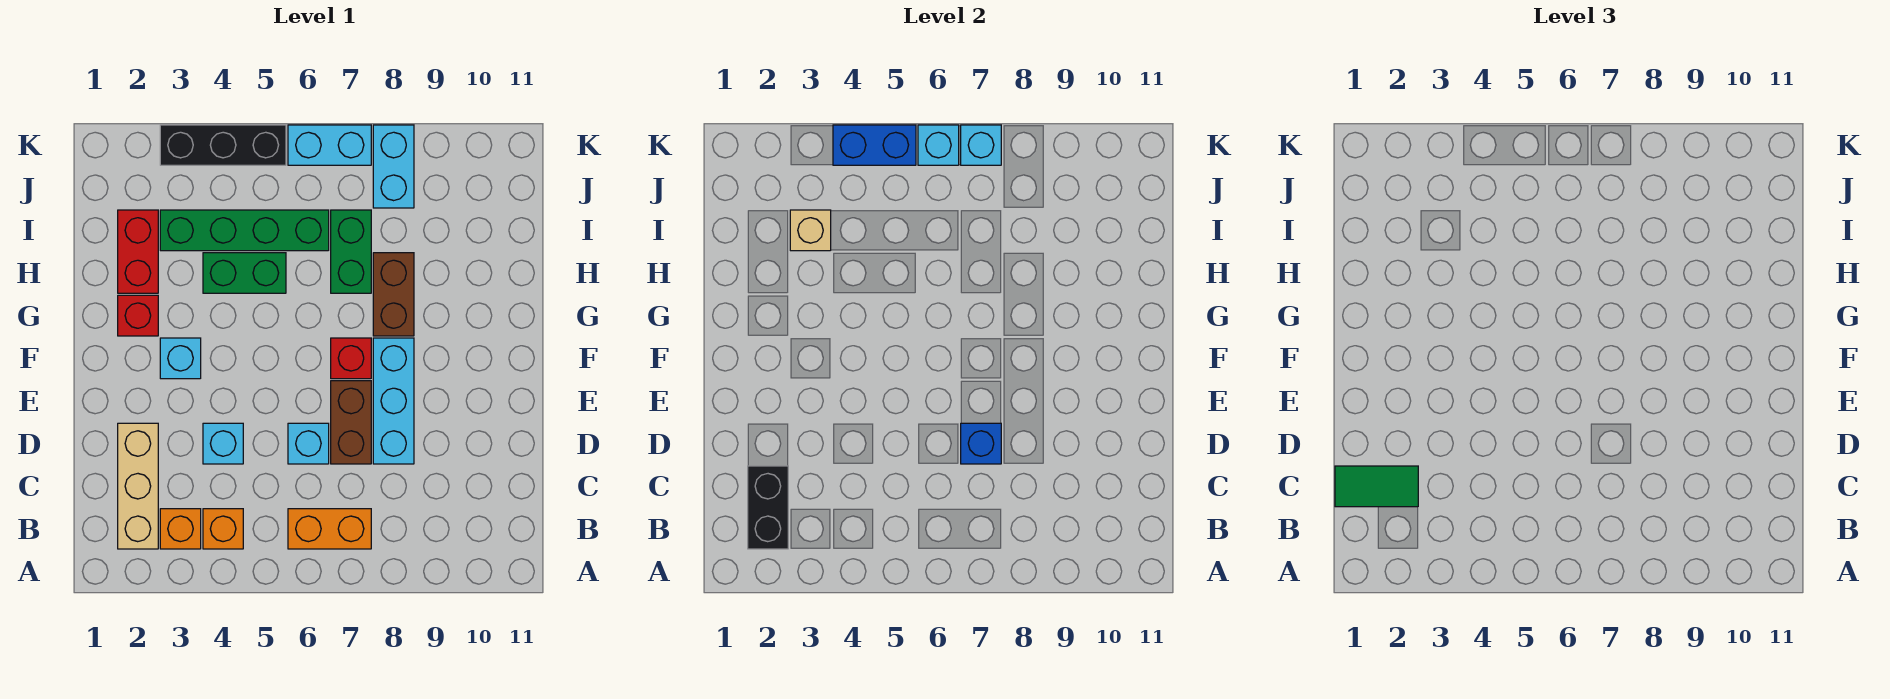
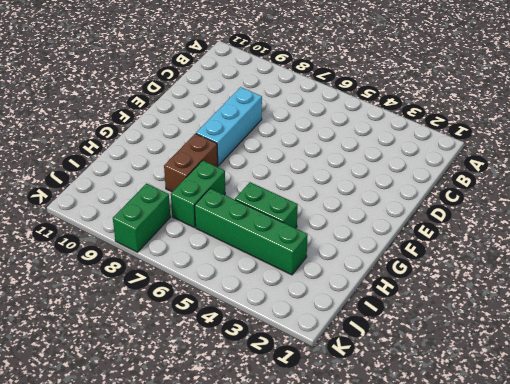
green brick J8:K8 level 1 -> cyan brick J8:K8 level 1
none -> tan brick B2:D2 level 1
none -> orange brick B3 level 1
none -> orange brick B4 level 1

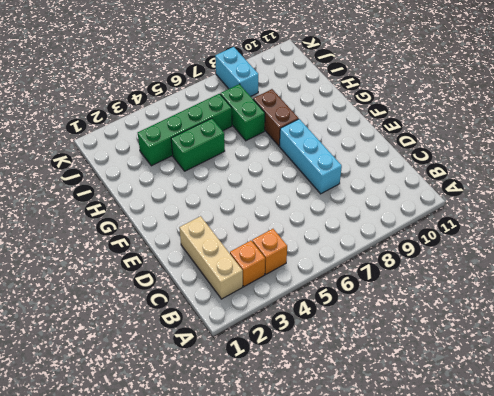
none -> orange brick B6:B7 level 1
none -> cyan brick D4 level 1
none -> cyan brick D6 level 1

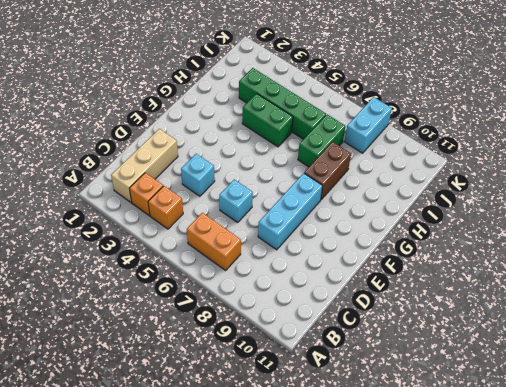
none -> brown brick D7:E7 level 1
none -> cyan brick F3 level 1
none -> red brick F7 level 1

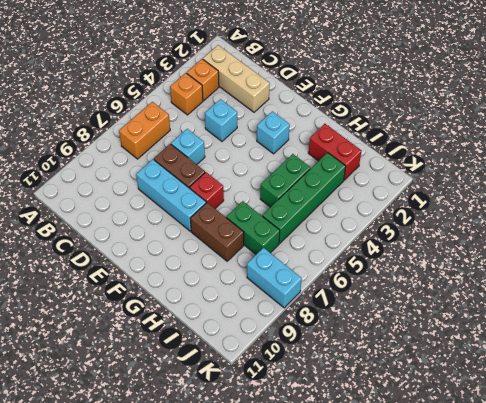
none -> red brick G2 level 1
none -> black brick K3:K5 level 1
none -> cyan brick K6:K7 level 1

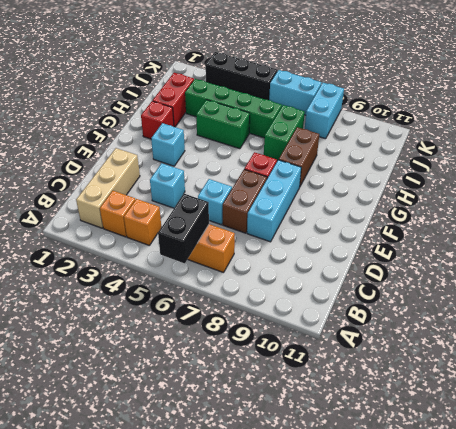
black brick A6:B6 level 2 -> black brick B2:C2 level 2
none -> blue brick D7 level 2
none -> tan brick I3 level 2
none -> blue brick K4:K5 level 2

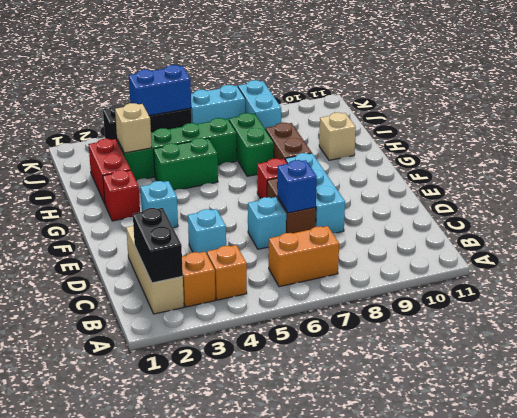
tan brick H10 level 1 -> none
none -> cyan brick K6 level 2
none -> cyan brick K7 level 2
none -> green tile C1:C2 level 3

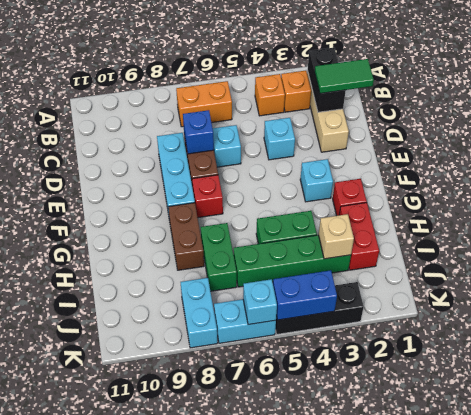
none -> cyan brick K7 level 2

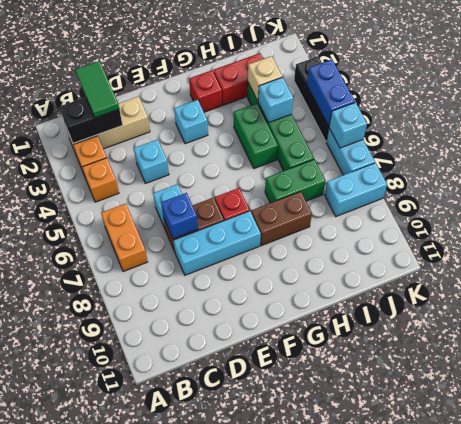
cyan brick I4 level 2 -> cyan brick K7 level 2

